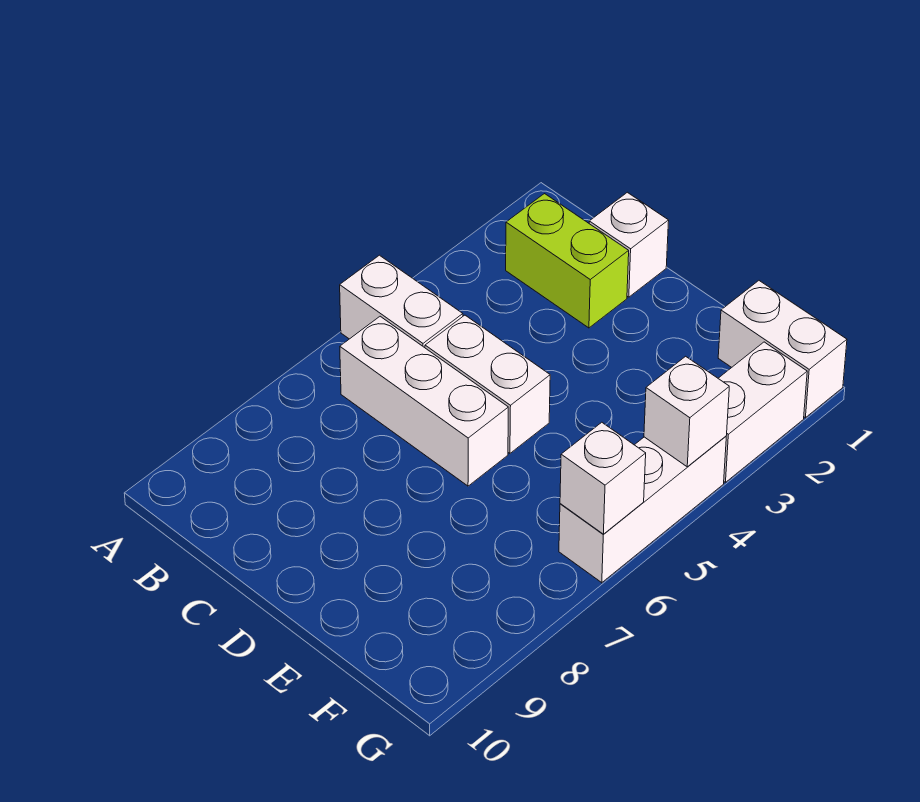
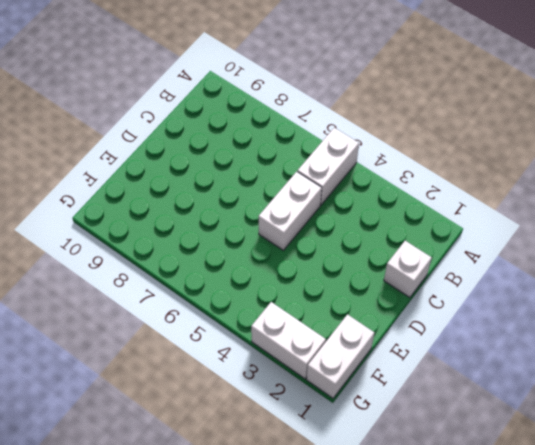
none -> lime brick B2:C2 level 1
none -> white brick B6:D6 level 1

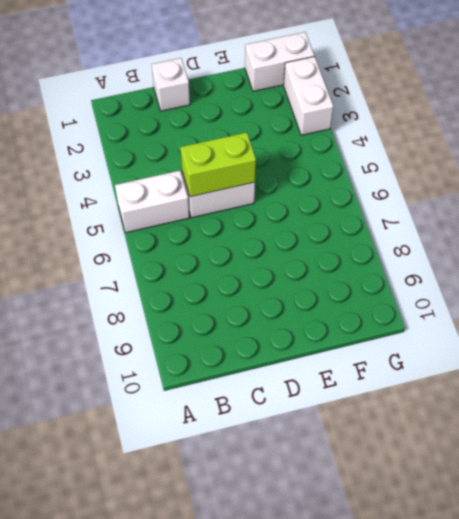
lime brick C5:D5 level 2 -> lime brick B2:C2 level 1
none -> white brick B6:D6 level 1
none -> white brick G4:G6 level 1

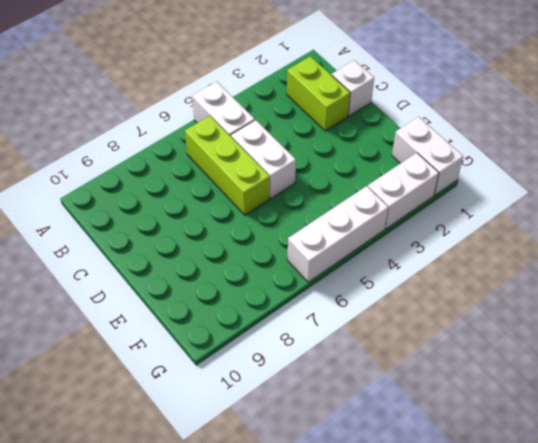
lime brick B6:D6 level 1 -> white brick B6:D6 level 1
none -> white brick G4 level 2
none -> white brick G6 level 2

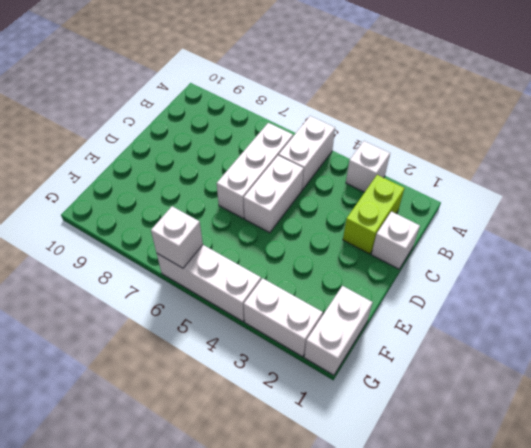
white brick A3 level 1 -> white brick G4 level 2

